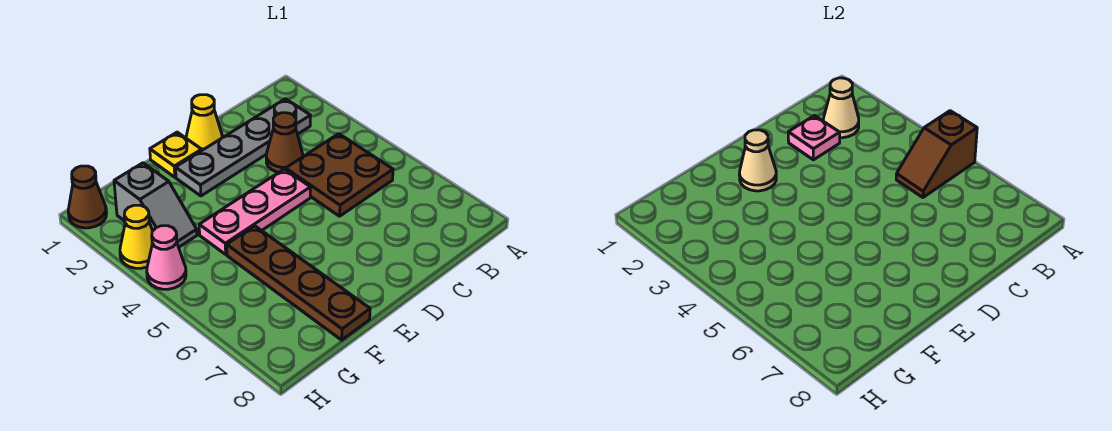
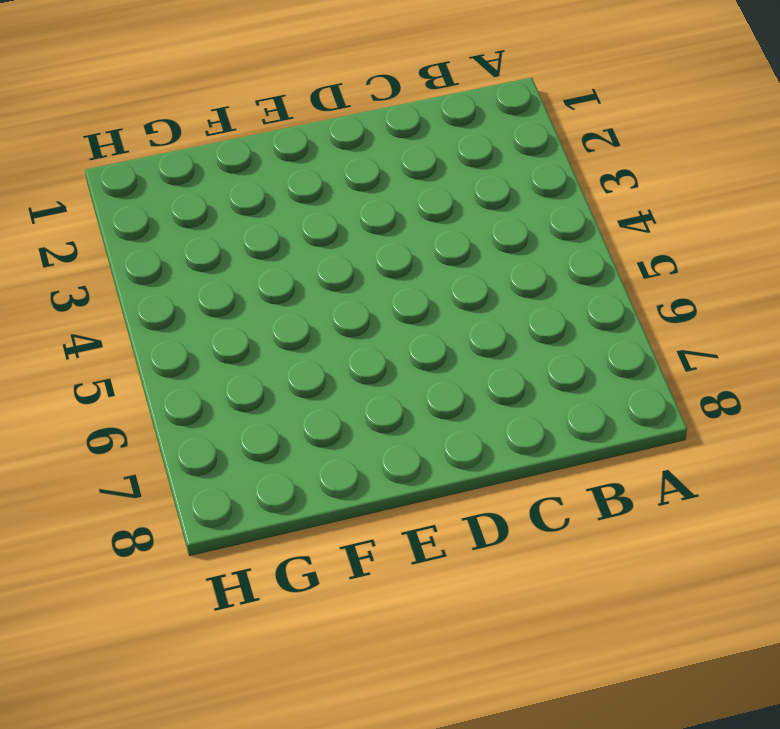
none -> grey plate B2:E2 level 1
none -> brown plate B4:C5 level 1
none -> brown cone C3 level 1

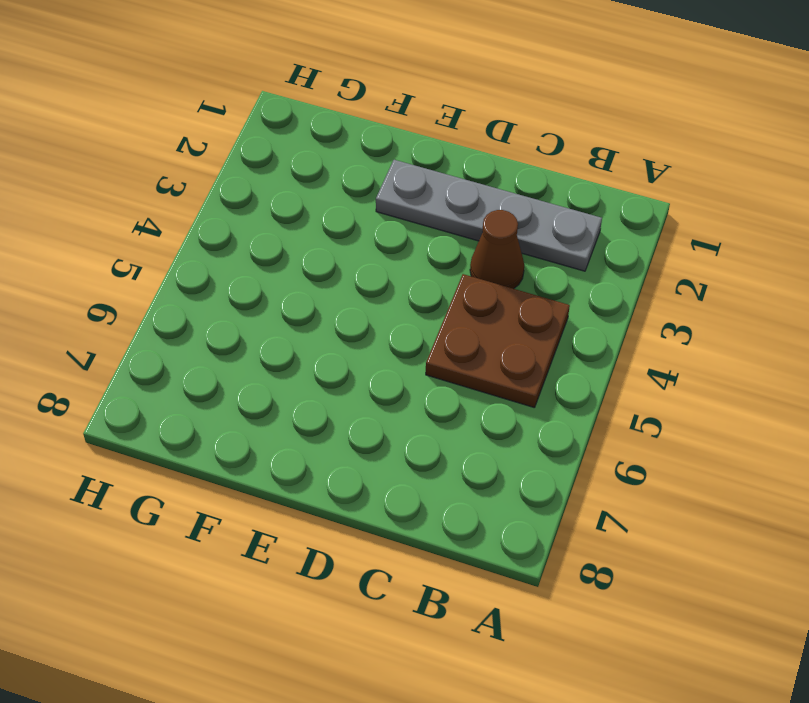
none -> yellow cone D1 level 1
none -> pink plate D4:F4 level 1
none -> yellow plate E1 level 1

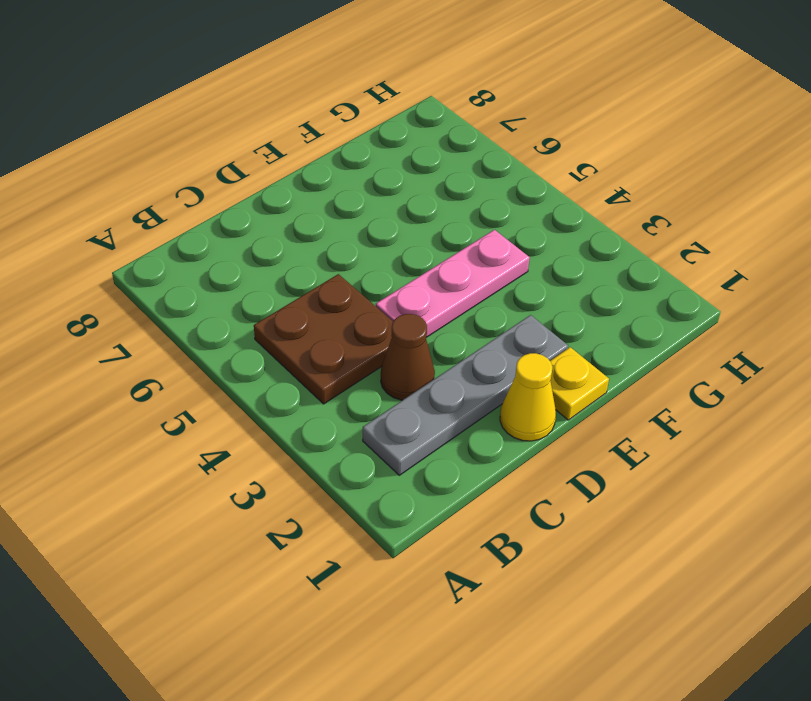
none -> brown plate F5:F8 level 1
none -> grey slope G2:G3 level 1 top 2
none -> brown cone H1 level 1

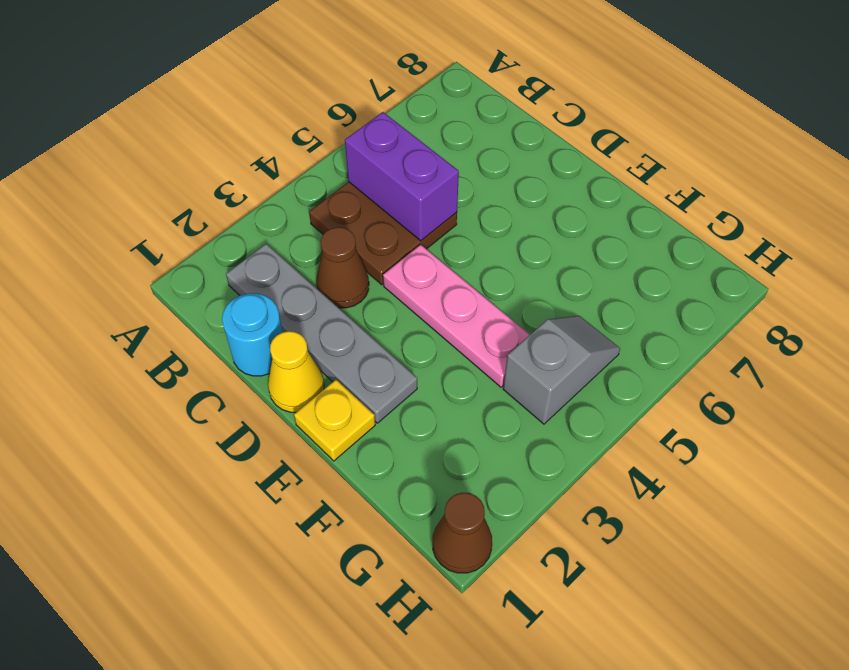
purple brick B5:C5 level 2 -> brown slope A5:B5 level 2 top A
cyan round brick C1 level 1 -> none
grey slope G4:G5 level 1 top 4 -> grey slope G2:G3 level 1 top 2
none -> brown plate F5:F8 level 1
none -> yellow cone H3 level 1
none -> pink cone H4 level 1

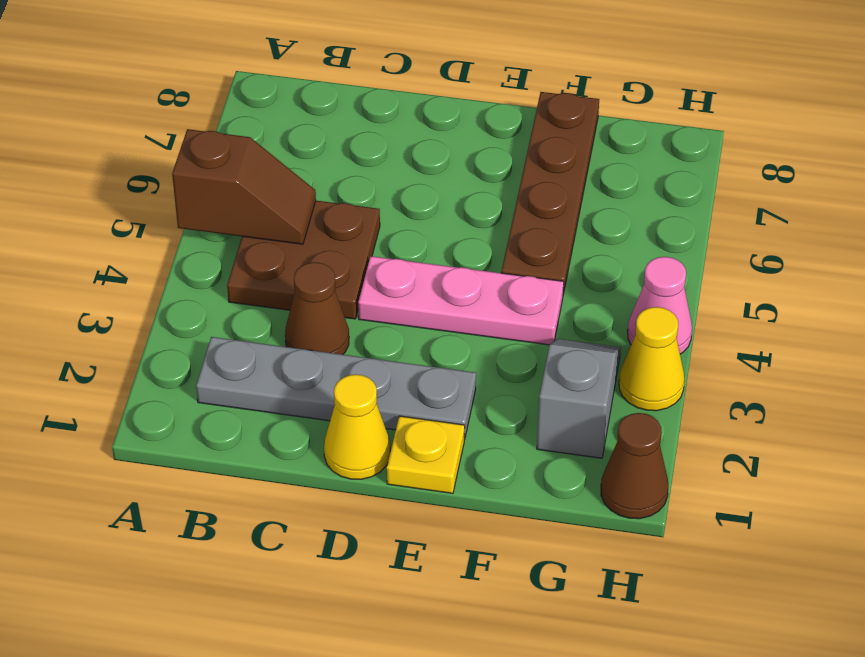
none -> tan cone B2 level 2
none -> pink plate C2 level 2
none -> tan cone E2 level 2

